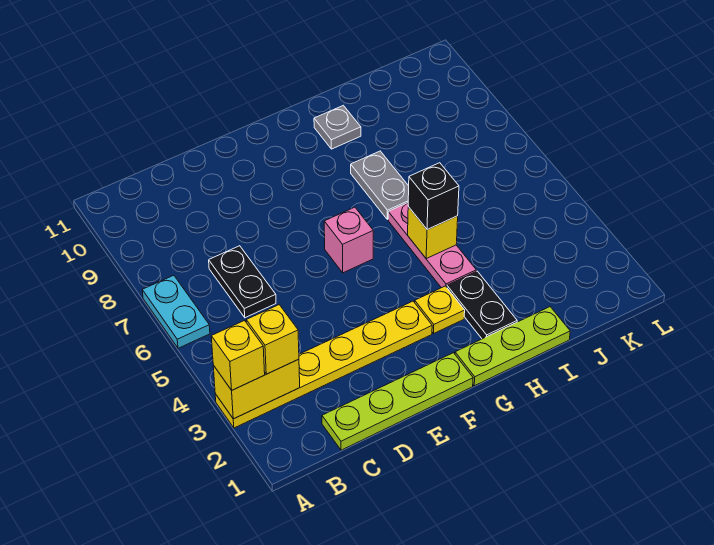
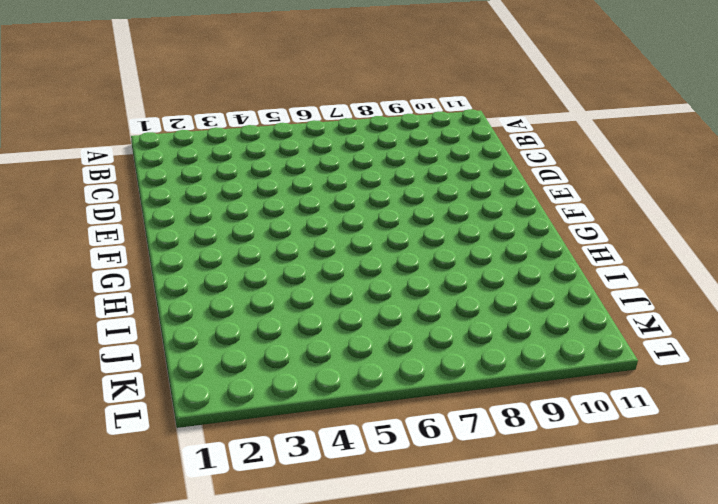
none -> yellow plate A3:F3 level 1
none -> cyan plate A6:A7 level 1
none -> lime plate C1:F1 level 1

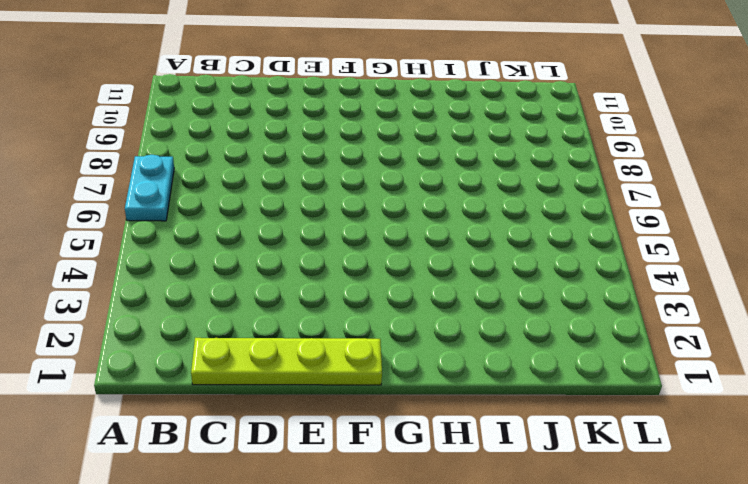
none -> yellow plate A3:F3 level 1
none -> black plate C6:C7 level 1
none -> pink brick F6 level 1

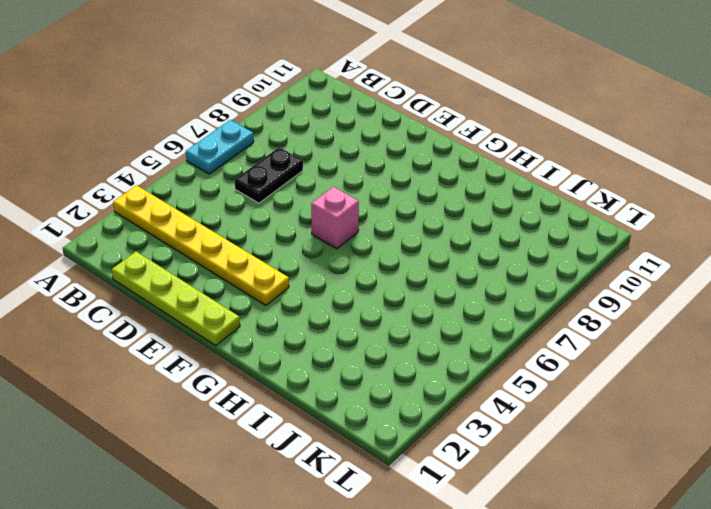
none -> lime plate G1:I1 level 1
none -> yellow plate G3 level 1
none -> black plate H2:H3 level 1

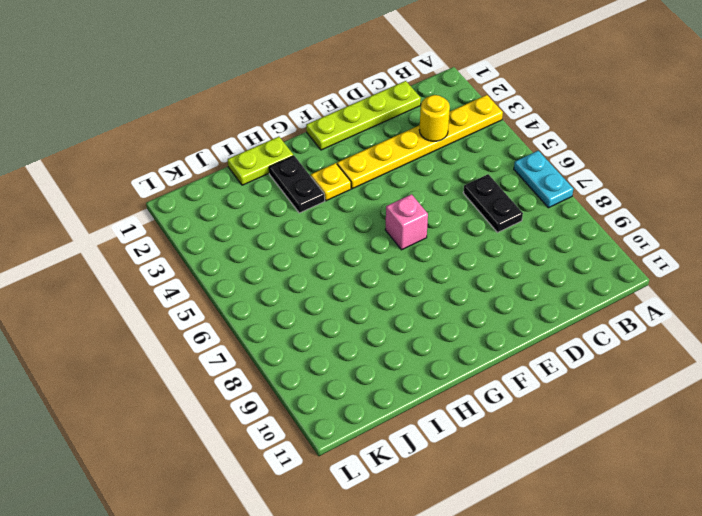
yellow round brick C3 level 2 -> none
lime plate H1:I1 level 1 -> lime plate G1:I1 level 1
none -> pink plate H4:H6 level 1
none -> grey plate H7:H8 level 1
none -> grey plate H10 level 1

